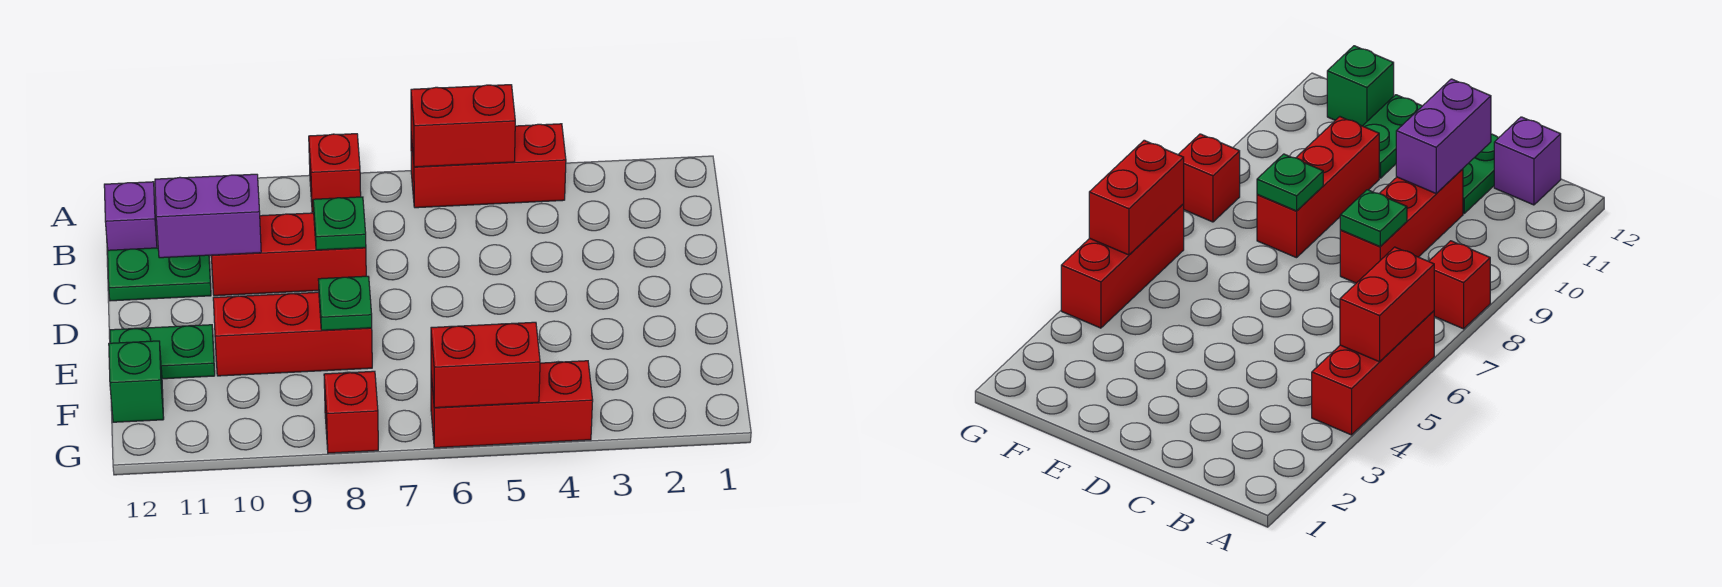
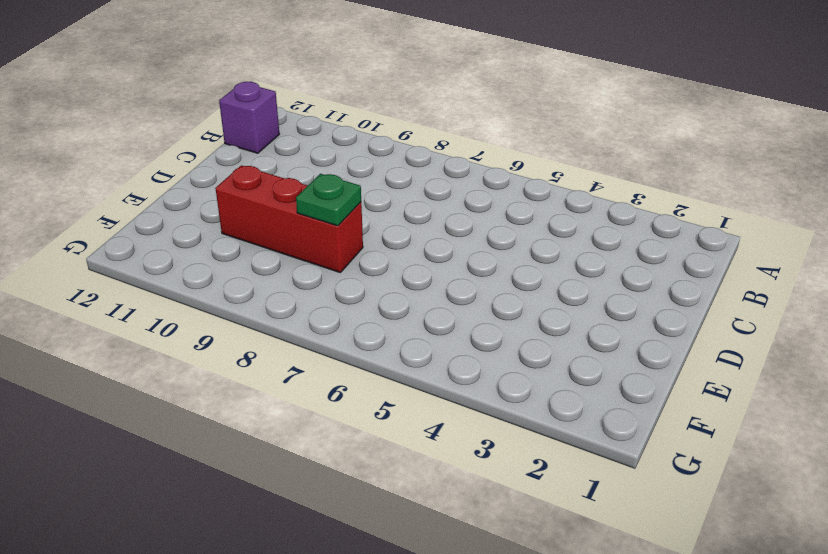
none -> red brick A4:A6 level 1
none -> red brick A8 level 1
none -> red brick C8:C10 level 1

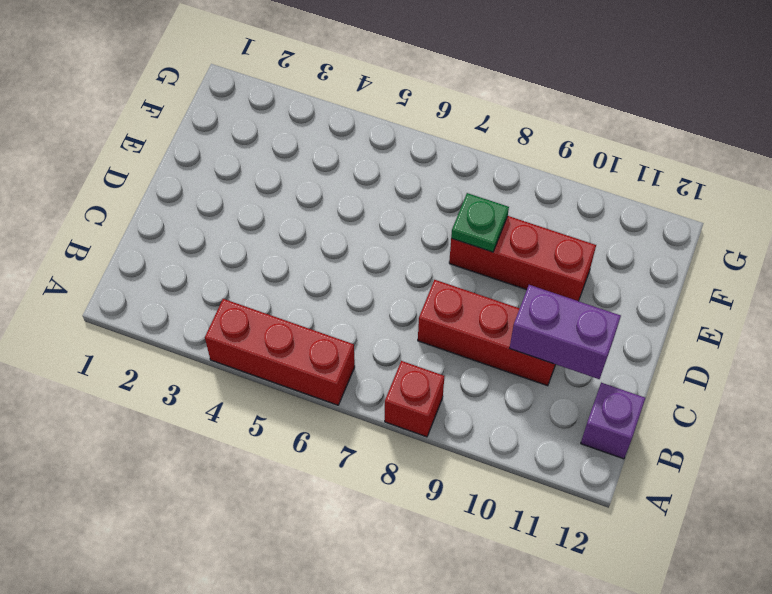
none -> green plate C11:C12 level 1
none -> green plate E11:E12 level 1
none -> green brick F12 level 1

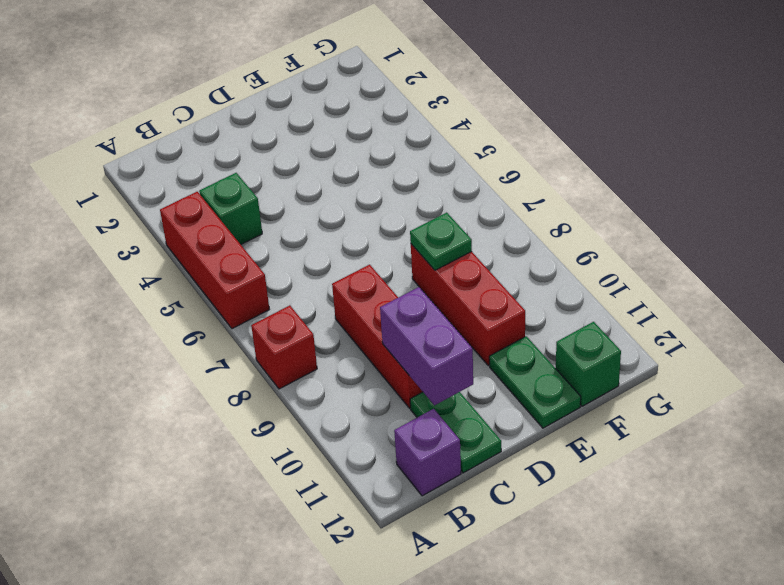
green brick B4 level 1 -> none
none -> red brick G4:G6 level 1
none -> red brick G8 level 1
none -> red brick A5:A6 level 2

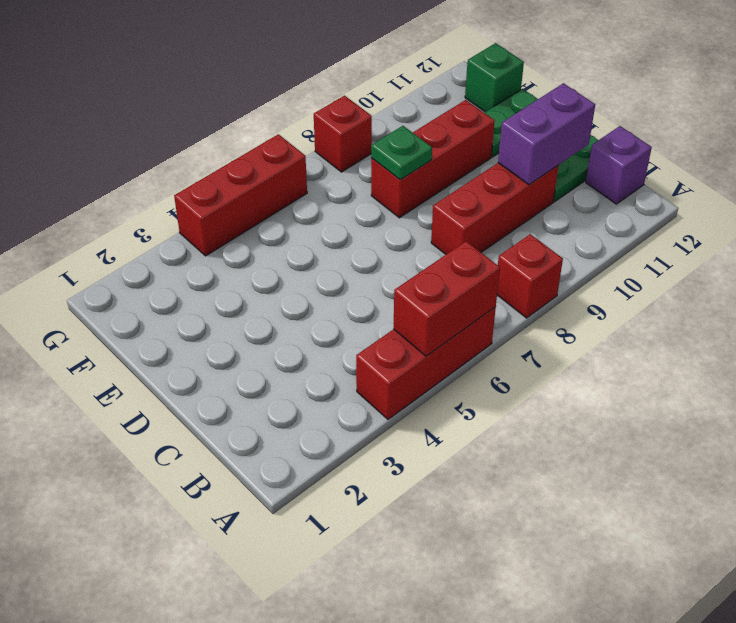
none -> green plate C8 level 2
none -> red brick G5:G6 level 2

